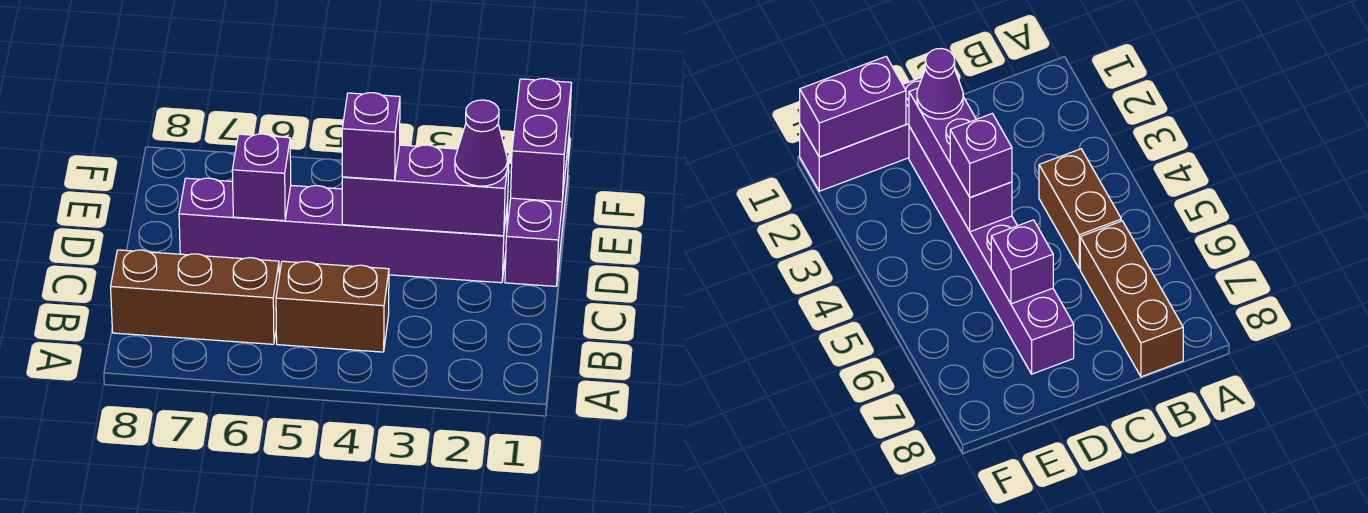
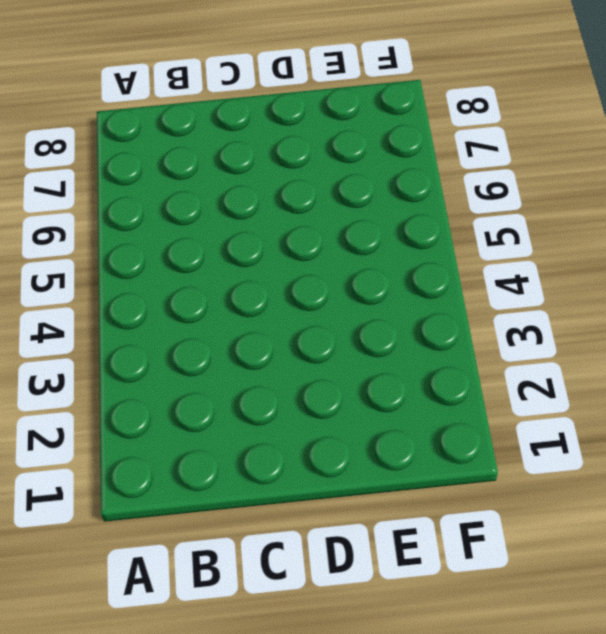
none -> brown brick B4:B5 level 1
none -> brown brick B6:B8 level 1

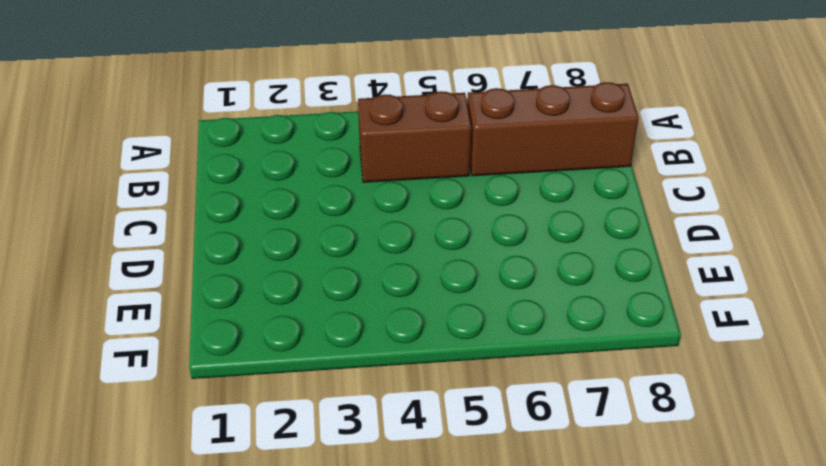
none -> purple brick D1:F1 level 1
none -> purple brick D2:D7 level 1

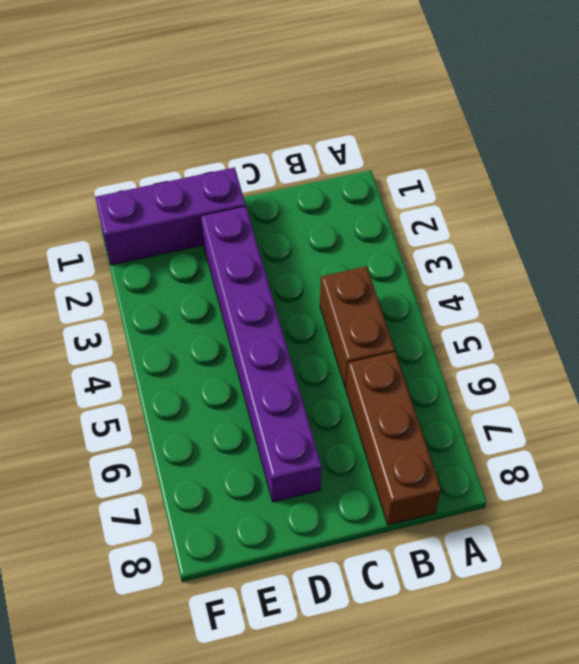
none -> purple brick D2:D4 level 2
none -> purple brick D6 level 2

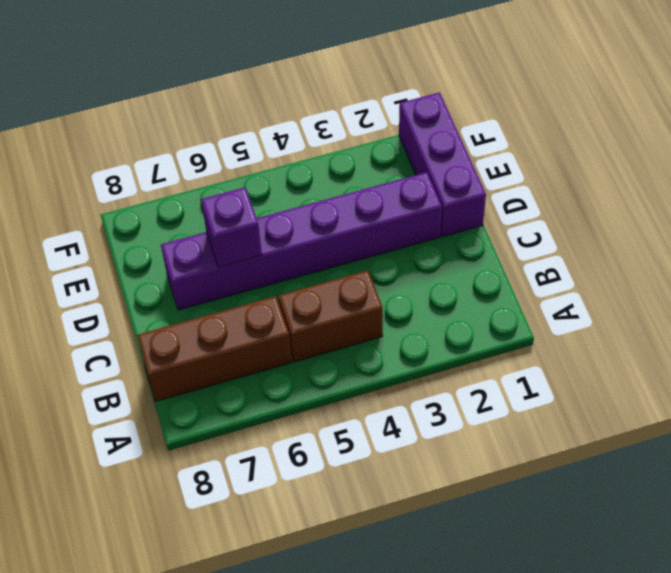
none -> purple brick D2:D4 level 2
none -> purple brick E1:F1 level 2

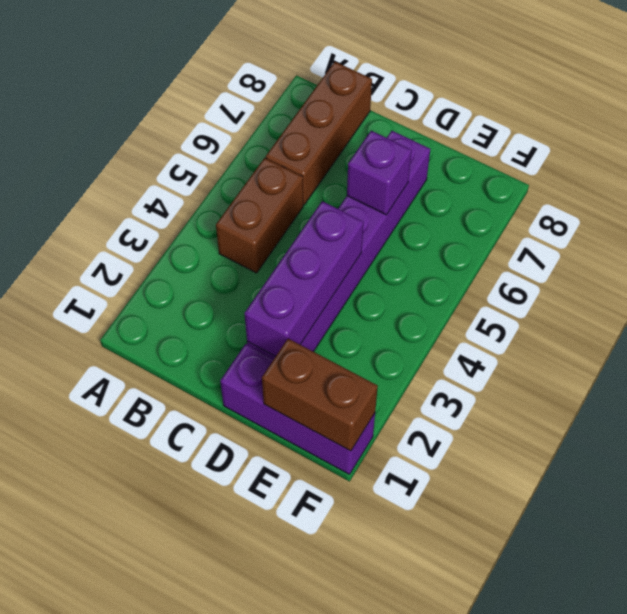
brown brick E1:F1 level 2 -> purple brick E1:F1 level 2
none -> purple cone D2 level 3
none -> purple brick D4 level 3

